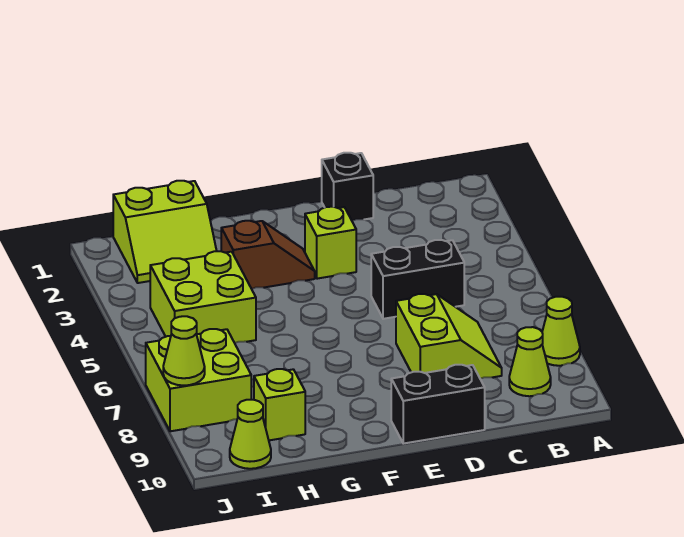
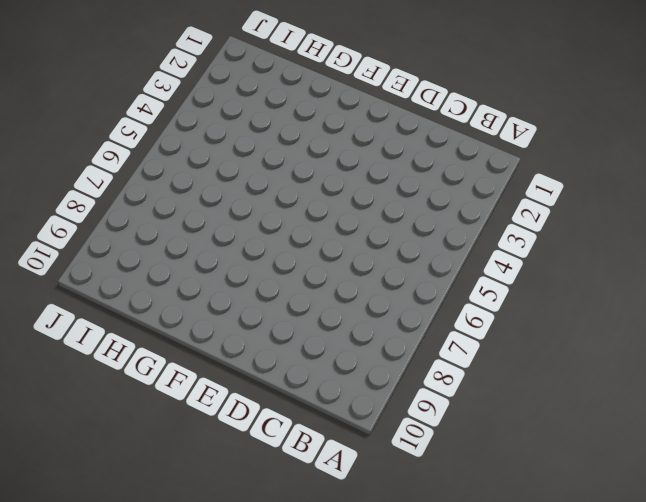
none -> lime cone A8 level 1
none -> lime cone B9 level 1
none -> black brick C5:D5 level 1

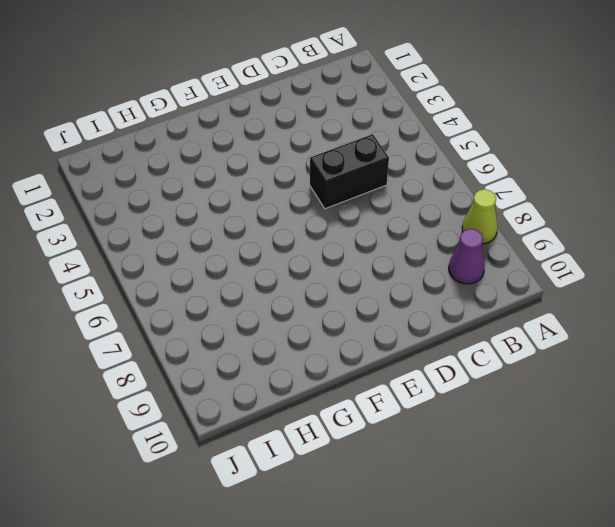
purple cone B9 level 1 -> lime cone B9 level 1
none -> lime slope C7:D8 level 1 top D
none -> black brick D1 level 1
none -> black brick D10:E10 level 1

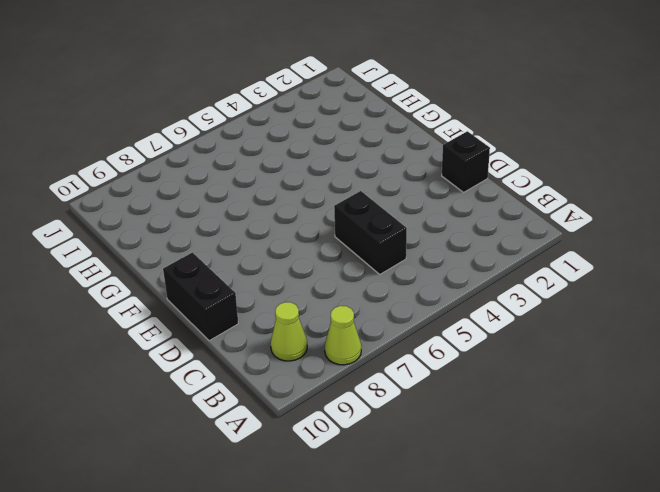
none -> lime slope C7:D8 level 1 top D
none -> lime brick E3 level 1
none -> brown slope F3:G3 level 1 top G

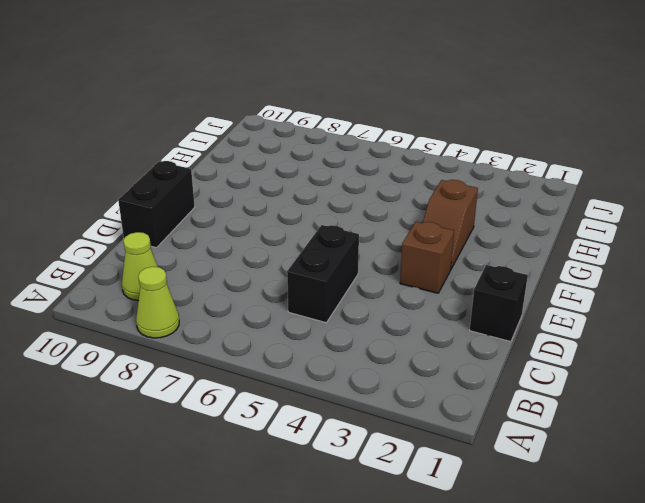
brown brick E3 level 1 -> lime brick E3 level 1
none -> lime slope C7:D8 level 1 top D
none -> lime slope H1:I2 level 1 top 1
none -> lime brick H4:I5 level 1

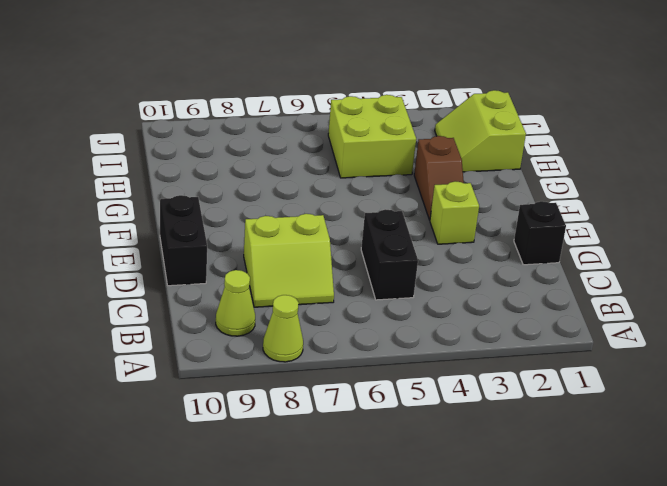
none -> lime brick H9 level 1
none -> lime brick I7:J8 level 1
none -> lime cone I10 level 1

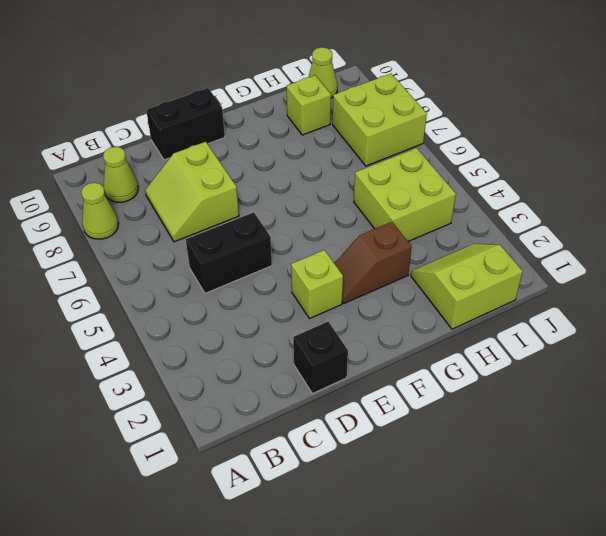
none -> lime cone J8 level 2

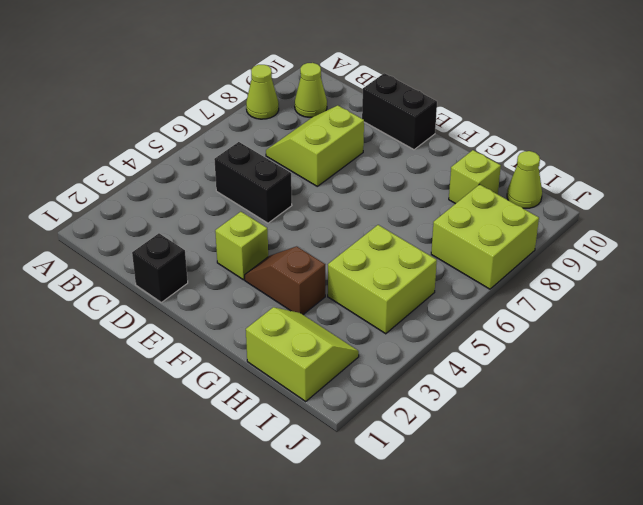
none -> lime cone J8 level 2

